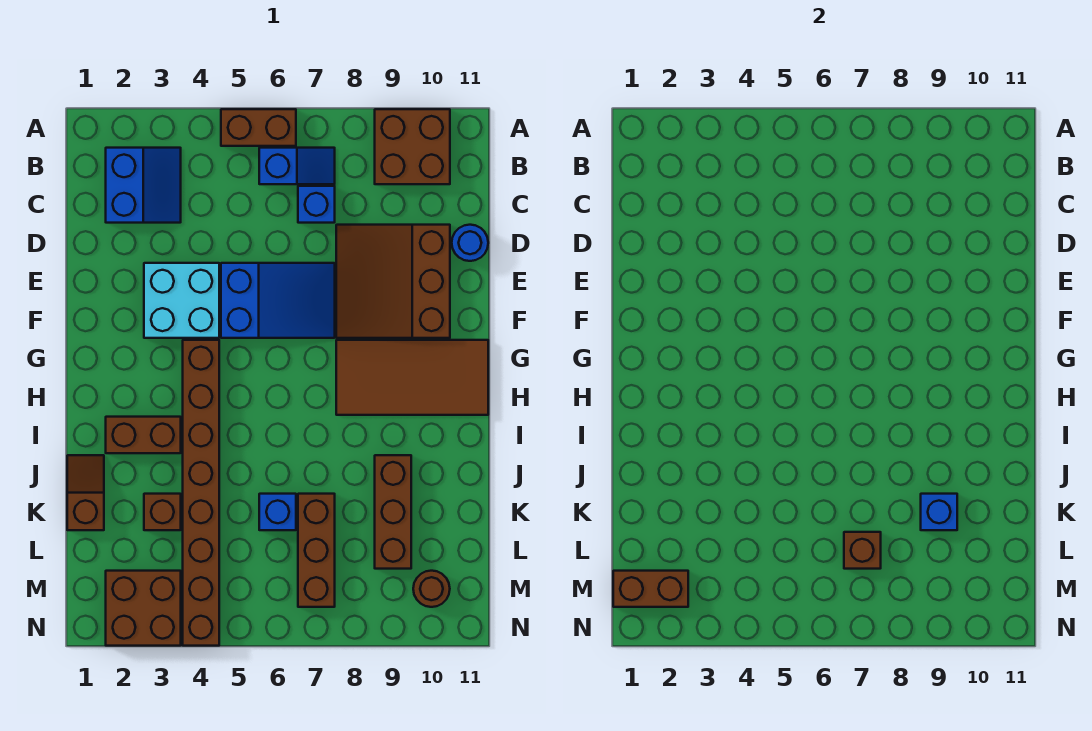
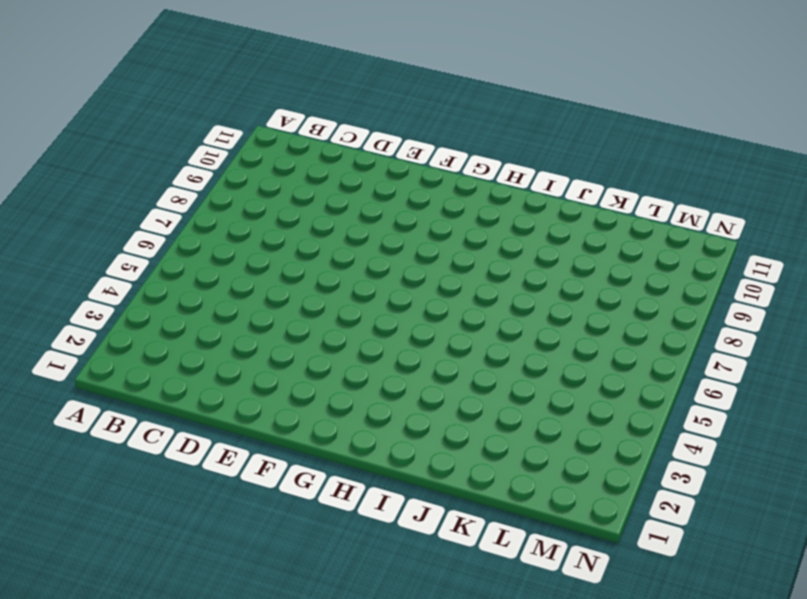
none -> brown brick A5:A6 level 1
none -> brown brick A9:B10 level 1
none -> blue slope B2:C3 level 1 top 2

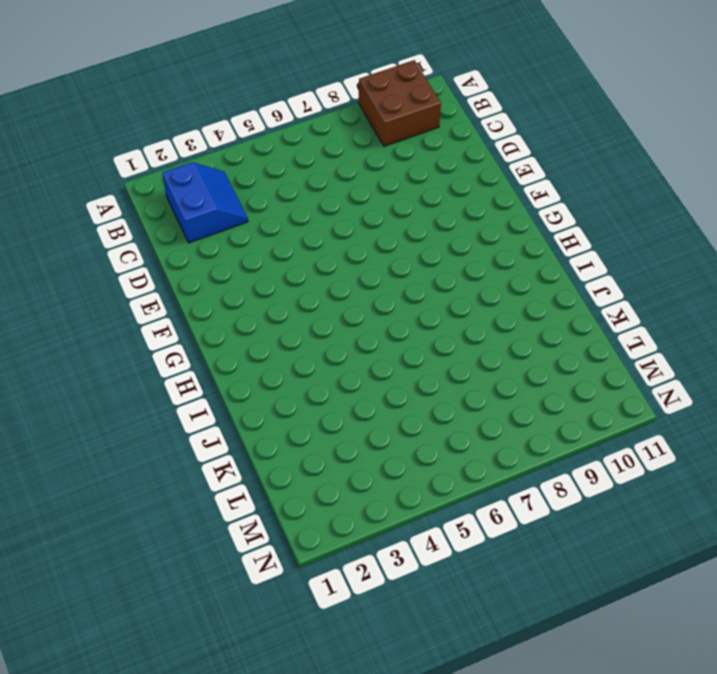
none -> brown brick A5:A6 level 1
none -> blue slope B6:B7 level 1 top 6
none -> blue brick C7 level 1

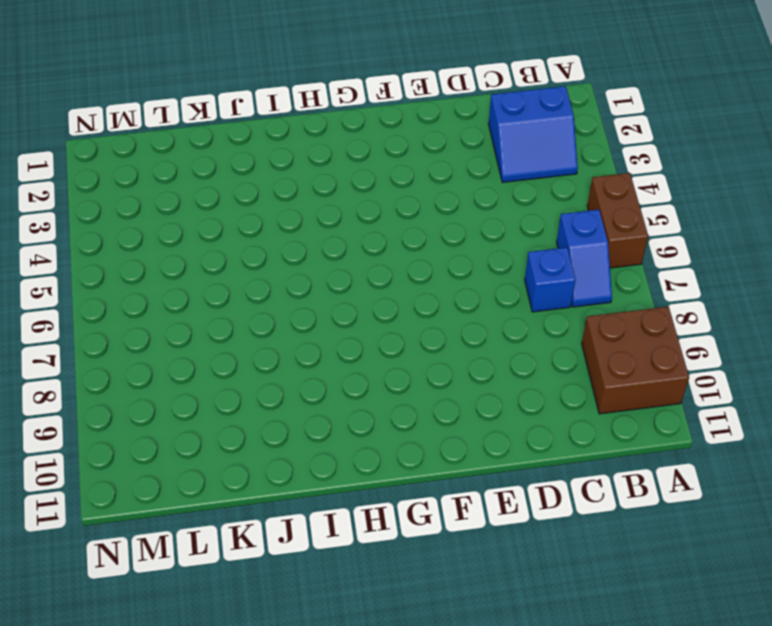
none -> brown slope D8:F10 level 1 top 10
none -> blue round brick D11 level 1
none -> cyan brick E3:F4 level 1

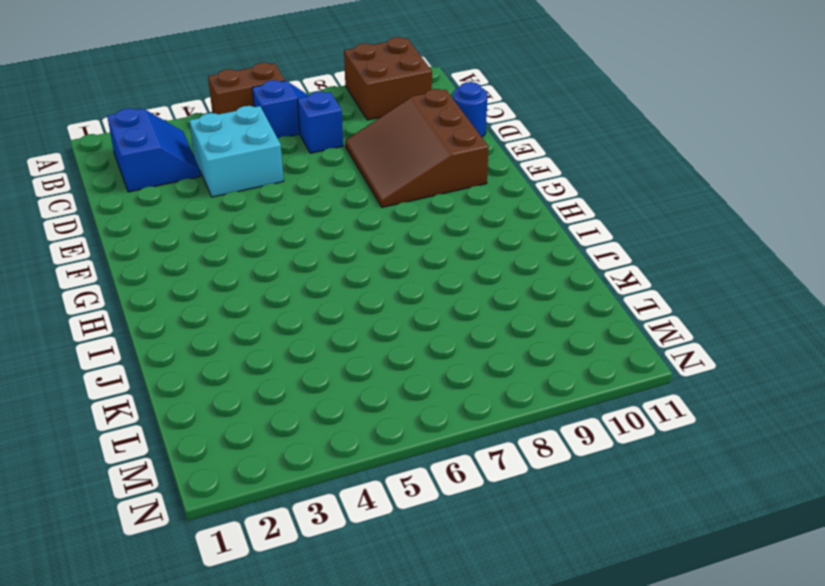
cyan brick C4:D5 level 1 -> cyan brick E3:F4 level 1
none -> blue slope E5:F7 level 1 top 5
none -> brown brick G4:N4 level 1
none -> brown tile G8:H11 level 1

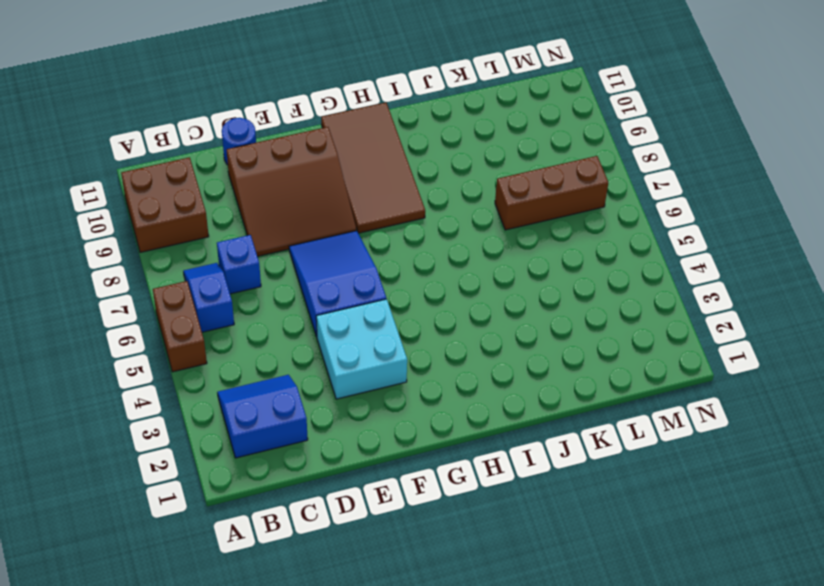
none -> brown brick G4:N4 level 1
none -> brown brick I2:I3 level 1
none -> brown slope J1:K1 level 1 top K

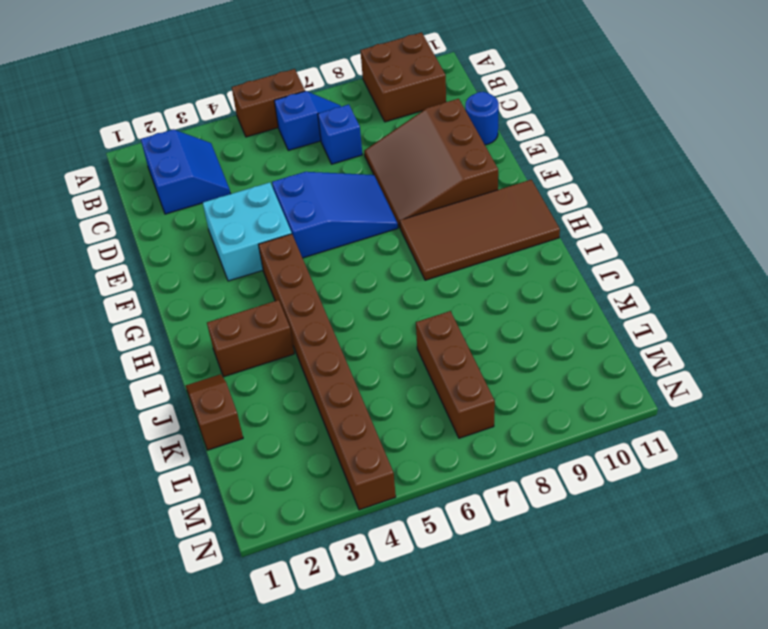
none -> brown brick J9:L9 level 1
none -> brown brick K3 level 1
none -> blue brick K6 level 1

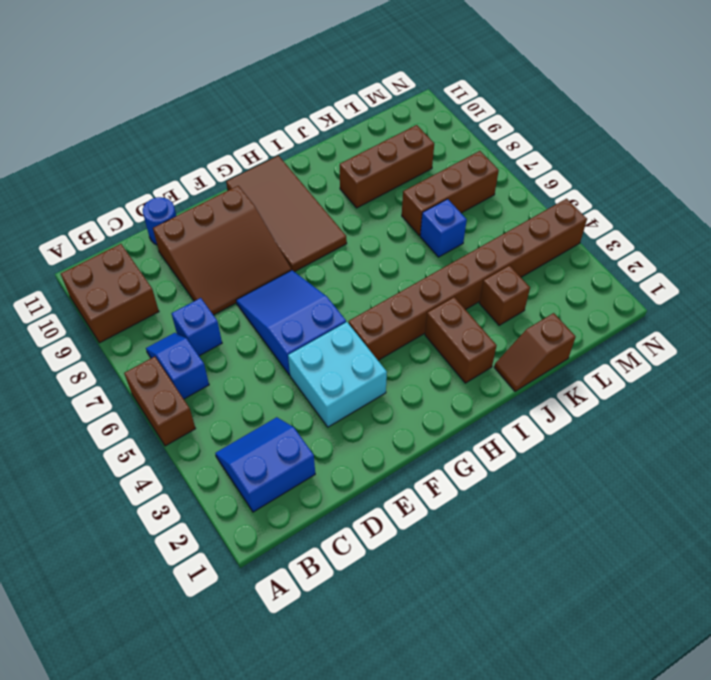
none -> brown brick M2:N3 level 1
none -> brown round brick M10 level 1
none -> blue brick K9 level 2

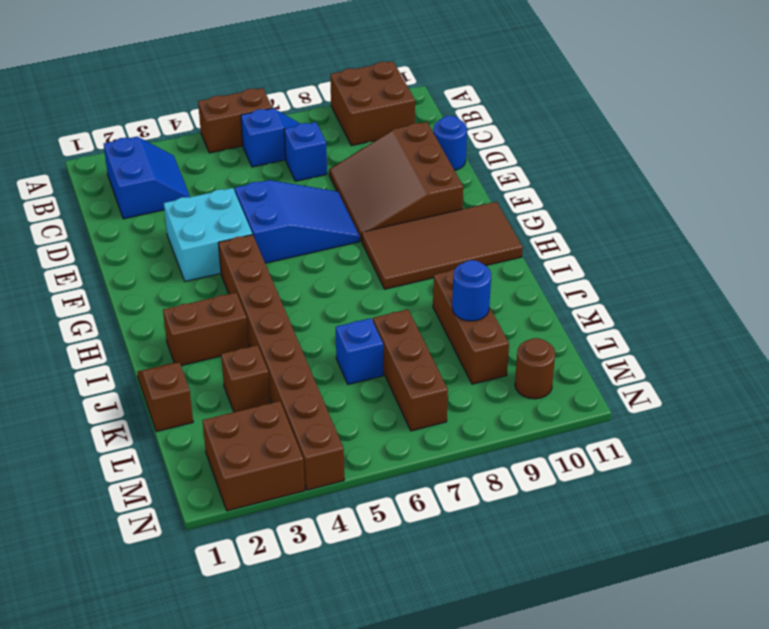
blue round brick K9 level 2 -> blue brick K9 level 2
none -> brown brick L7 level 2
none -> brown brick M1:M2 level 2

